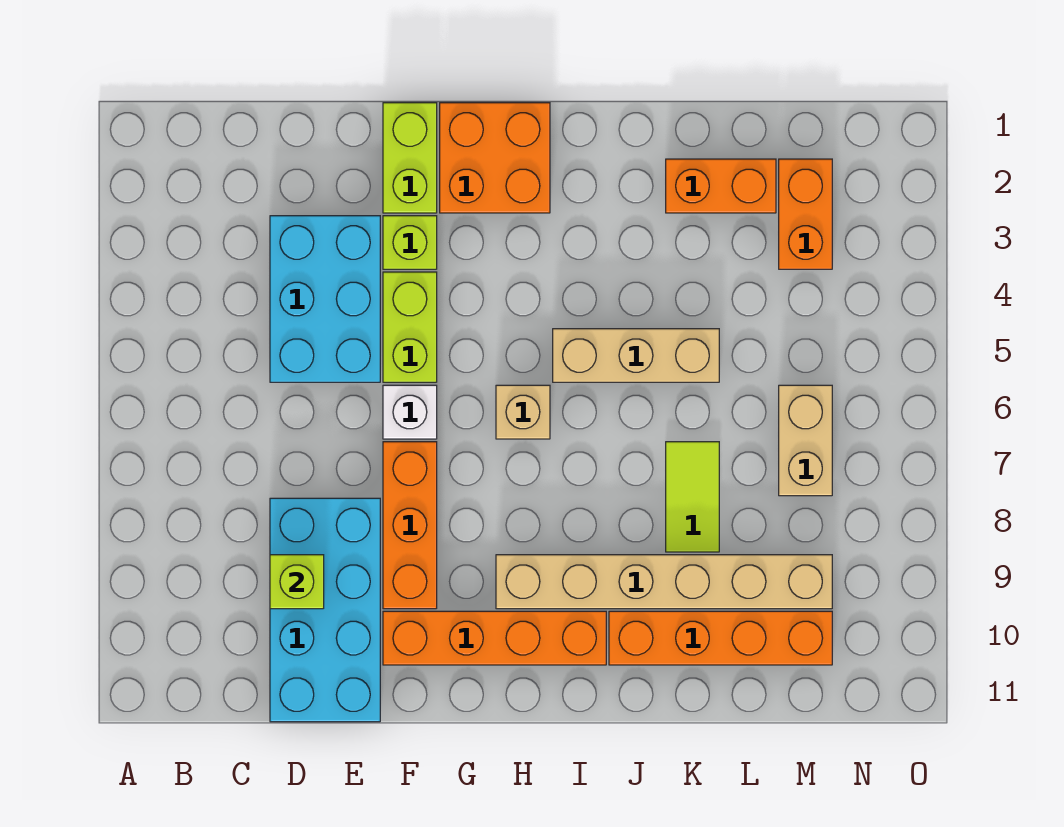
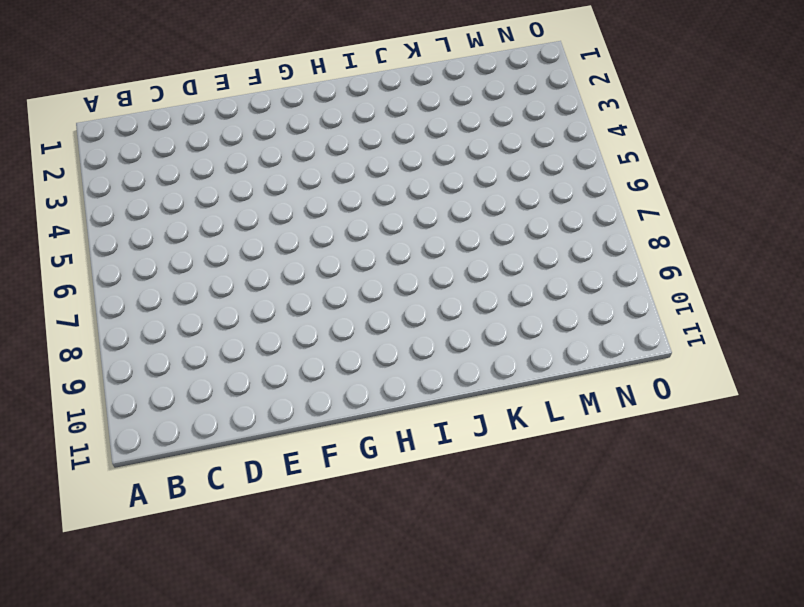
none -> cyan brick D3:E5 level 1
none -> cyan brick D8:E11 level 1
none -> lime brick F1:F2 level 1

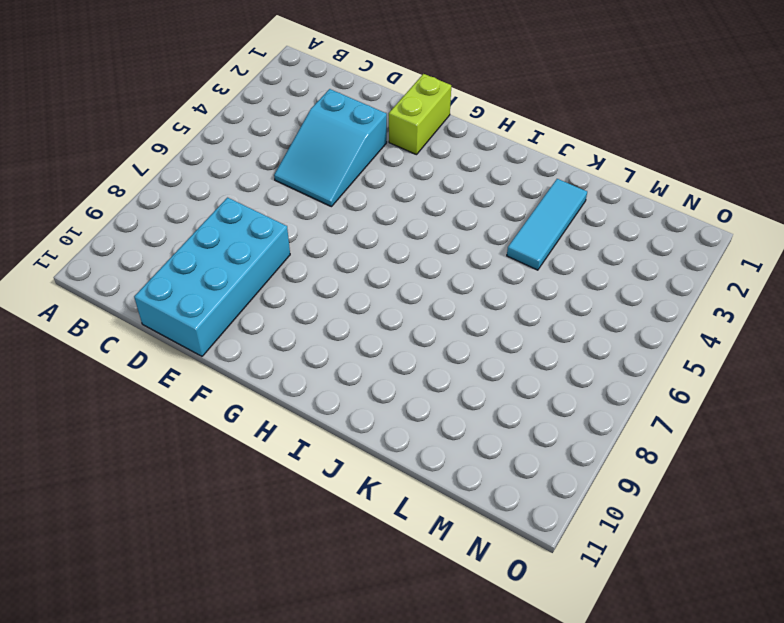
cyan slope D3:E5 level 1 top 3 -> cyan brick D3:E5 level 1
cyan tile K2:K4 level 1 -> orange brick K2:L2 level 1
none -> lime brick F3 level 1
none -> lime brick F4:F5 level 1
none -> white brick F6 level 1

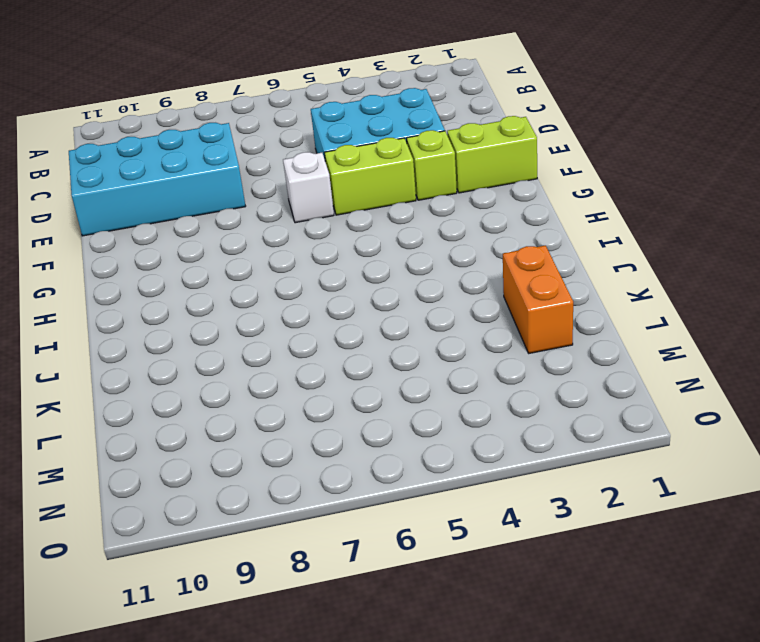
none -> orange brick F7:F9 level 1
none -> orange brick F10:I10 level 1
none -> orange brick G1:H2 level 1

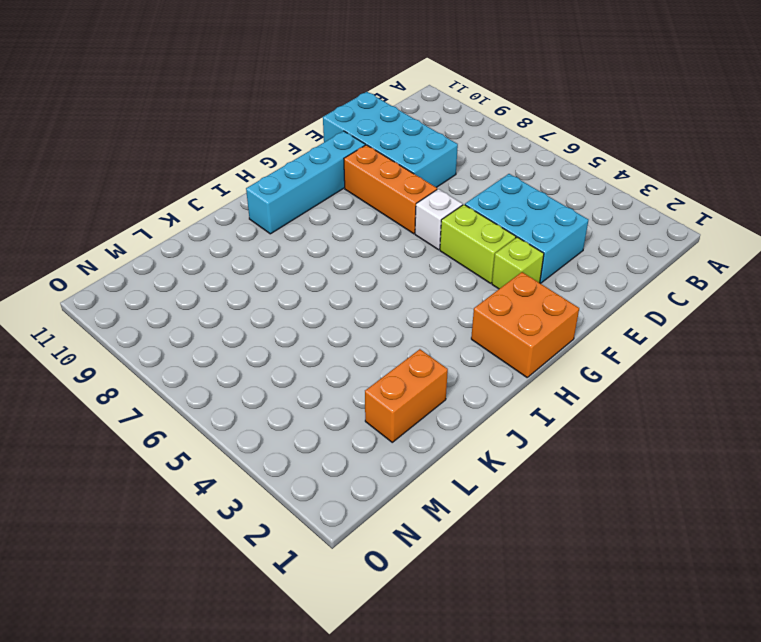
cyan brick F10:I10 level 1 -> orange brick F10:I10 level 1
none -> lime brick F1:F2 level 1
none -> tan brick H6 level 1
none -> tan brick H9:M9 level 1

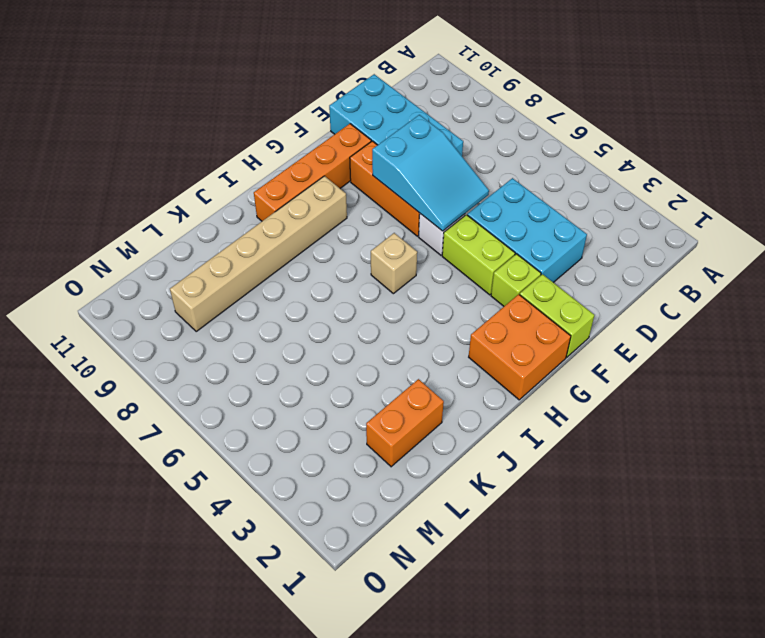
cyan slope E6:F8 level 2 top 8 -> none
none -> tan brick I5:K5 level 1
none -> orange brick J10:M10 level 1
none -> lime tile K7:K8 level 1

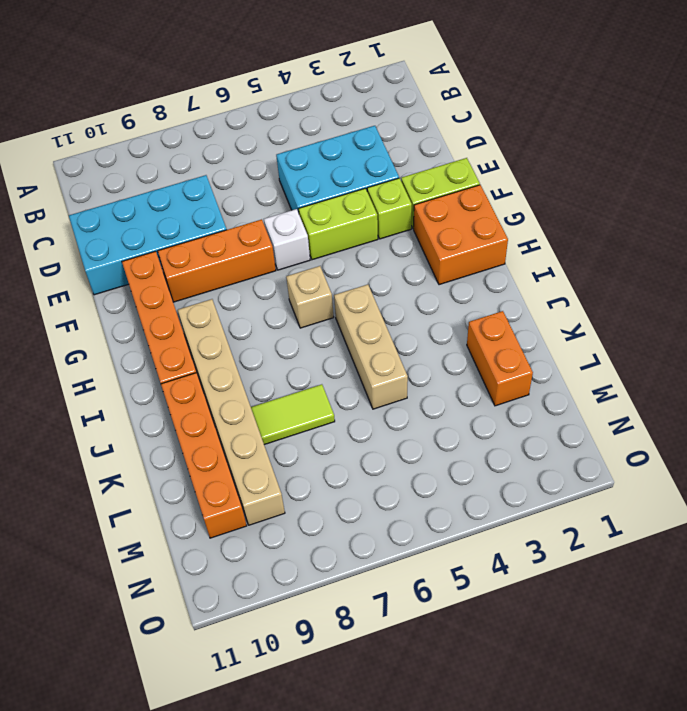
none -> orange brick M2:M3 level 1
none -> tan brick M6:M7 level 1
none -> lime brick D9 level 2

